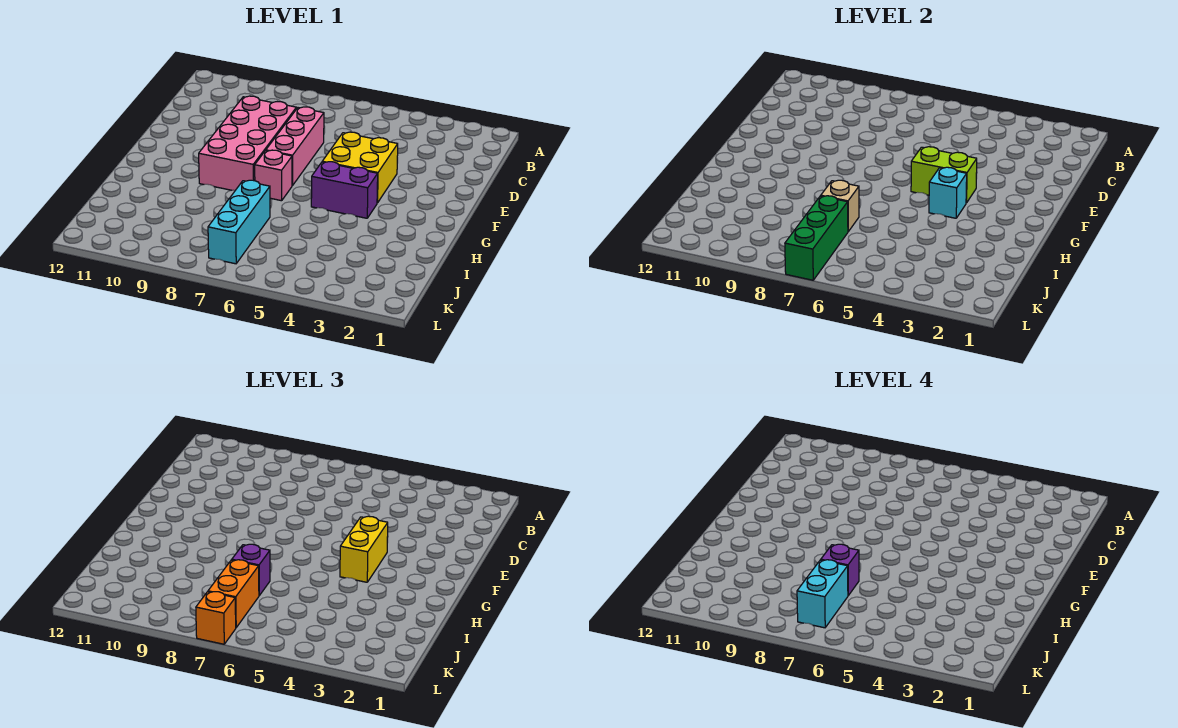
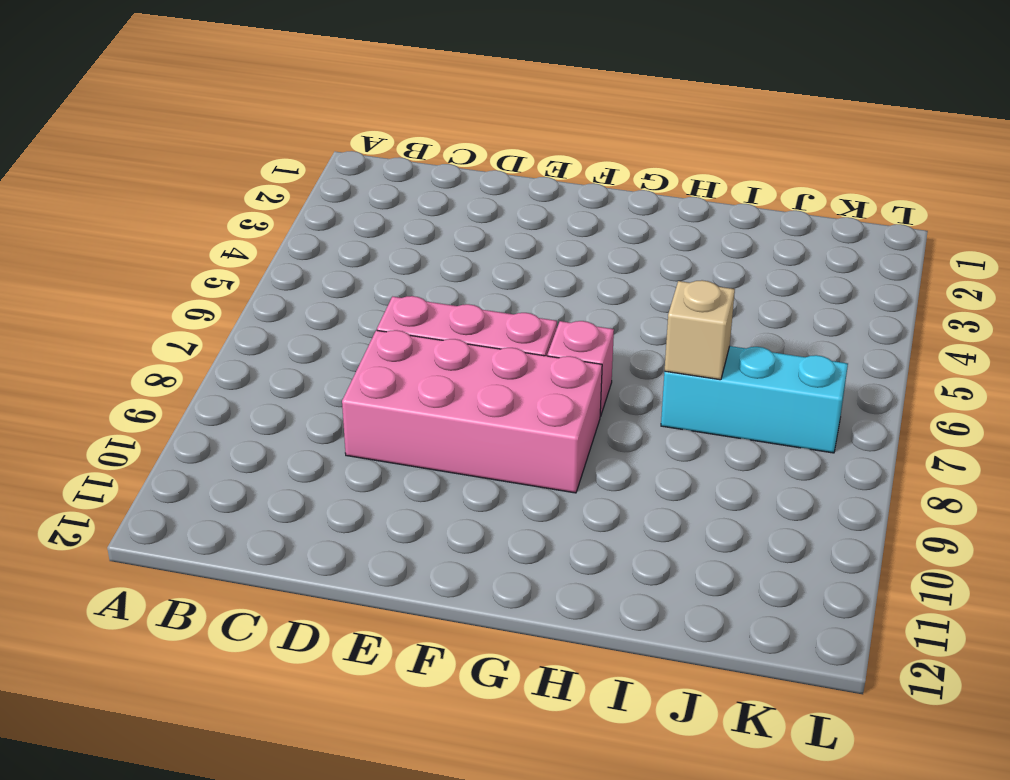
none -> yellow brick E4:F5 level 1
none -> purple brick G4:G5 level 1
none -> lime brick F4:F5 level 2

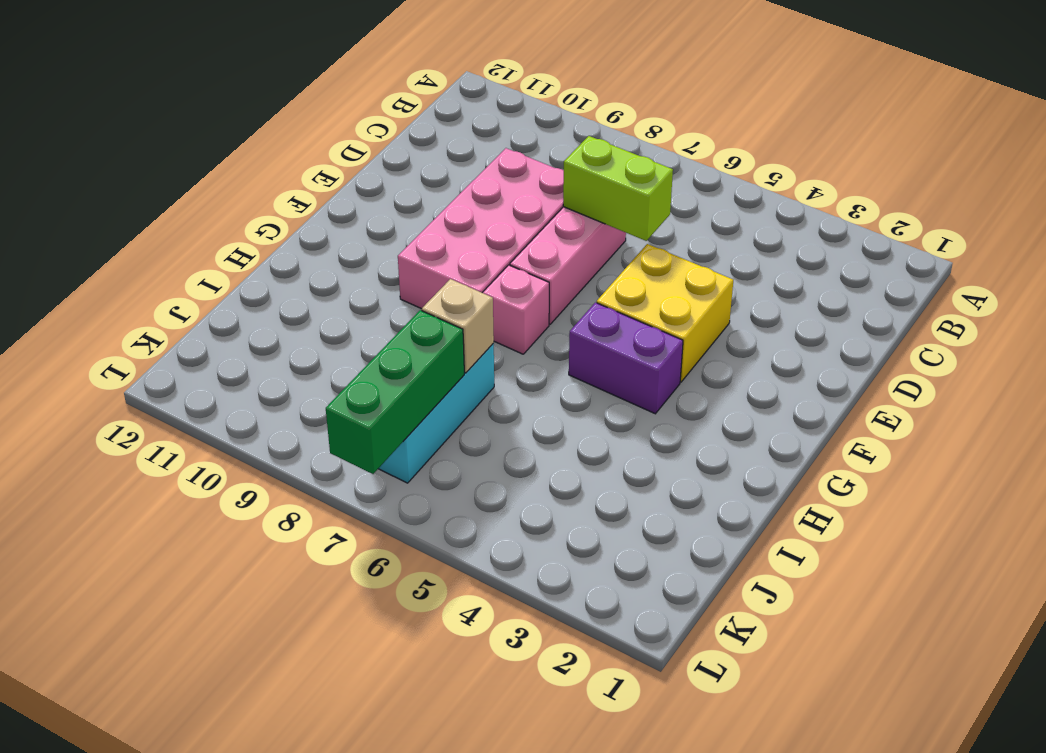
lime brick D6:D7 level 2 -> lime brick F4:F5 level 2
none -> cyan brick G4 level 2
none -> yellow brick F4:G4 level 3
none -> purple brick I7 level 3

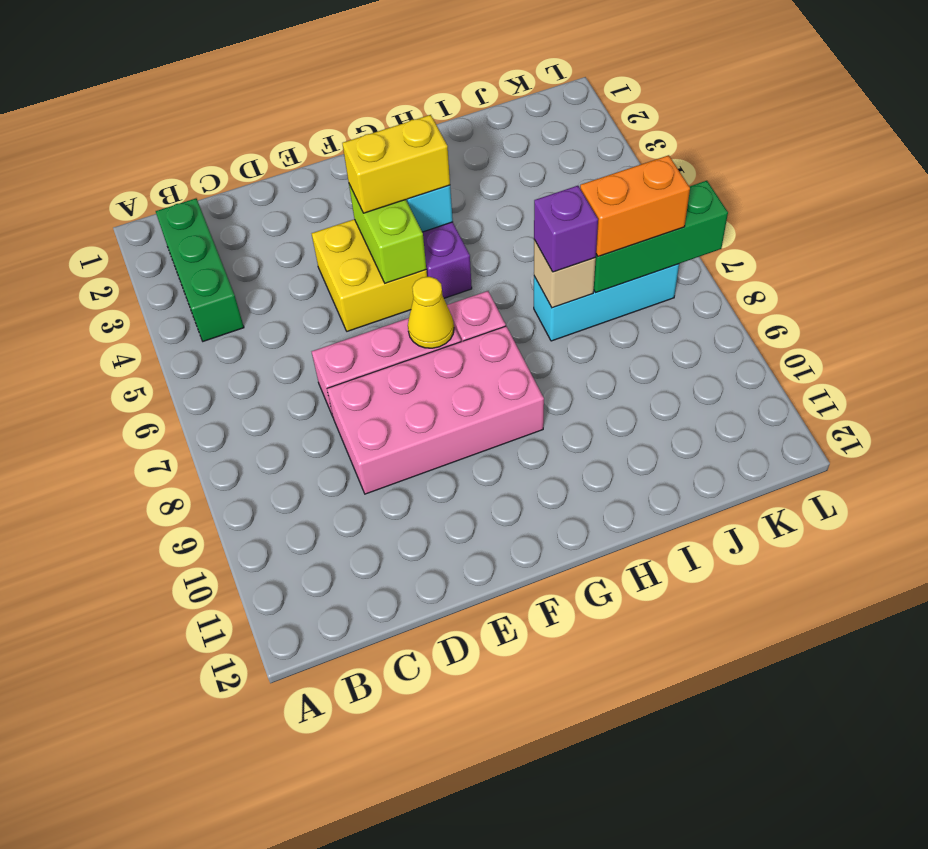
green brick B2:B4 level 1 -> none
yellow cone F7 level 2 -> none
none -> orange brick L7 level 3
none -> purple brick I7 level 4
none -> cyan brick J7:K7 level 4

